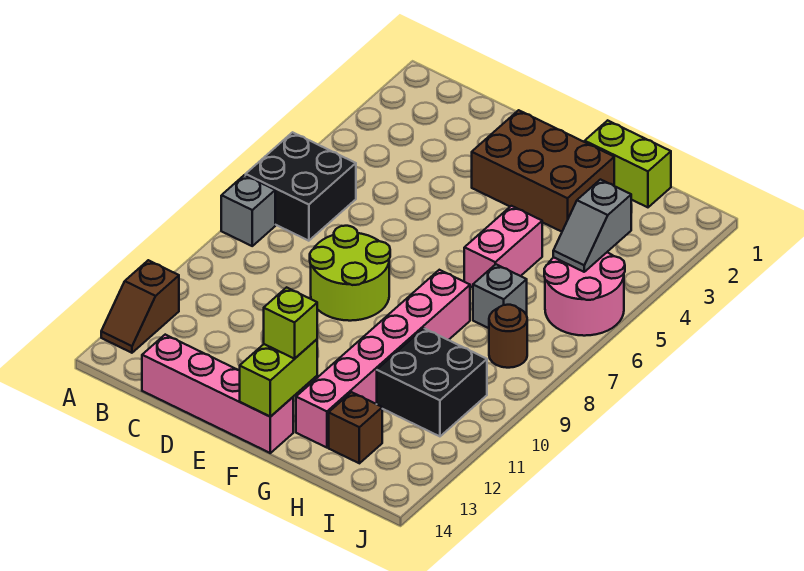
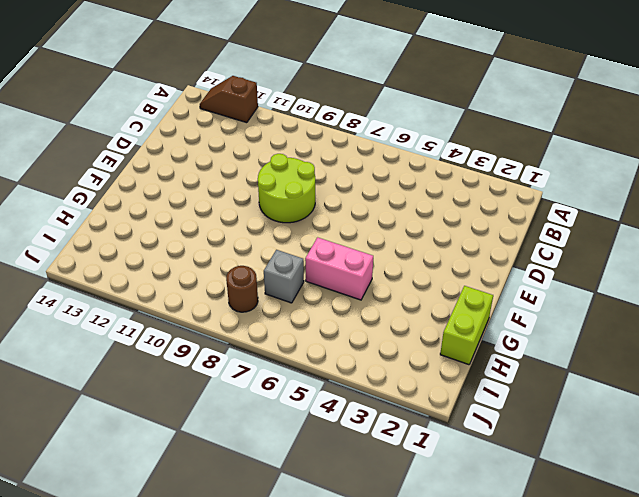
none -> black brick A6:B7 level 1
none -> grey brick A8 level 1
none -> pink brick C14:F14 level 1

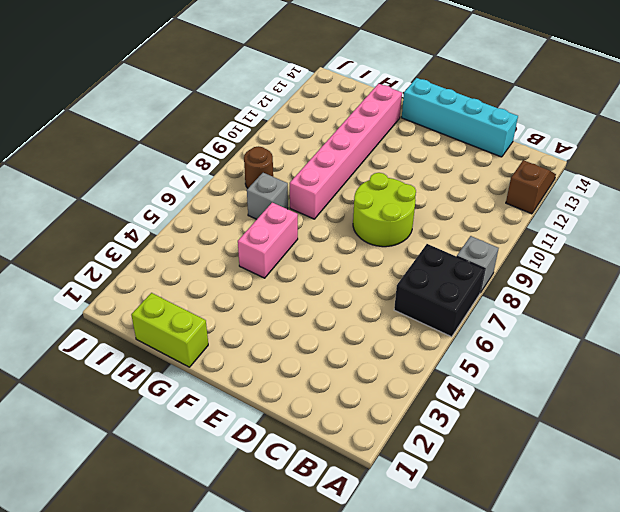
cyan brick C14:F14 level 1 -> pink brick C14:F14 level 1
none -> brown brick E2:G3 level 1
none -> black brick H10:I11 level 1
none -> brown brick H13 level 1

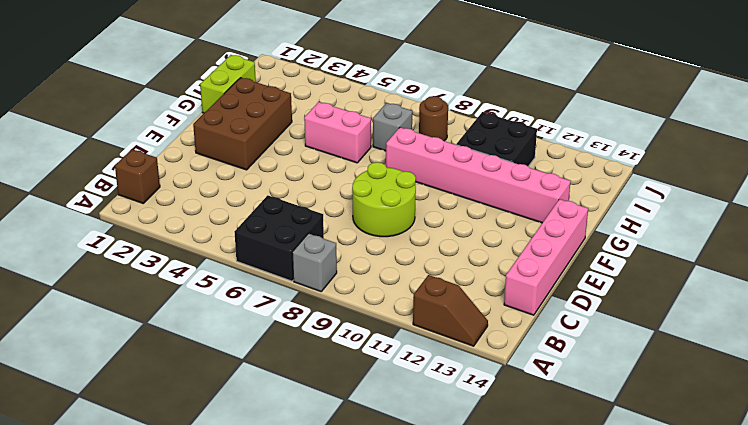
brown brick B1 level 1 -> brown brick H13 level 1
none -> pink round brick I5:J6 level 1
none -> lime brick F13:F14 level 2
none -> grey slope I4:I5 level 2 top 4

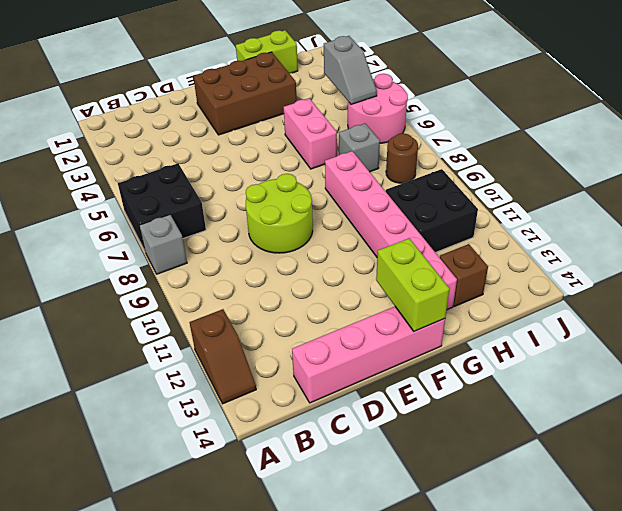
none -> lime brick F13 level 3

